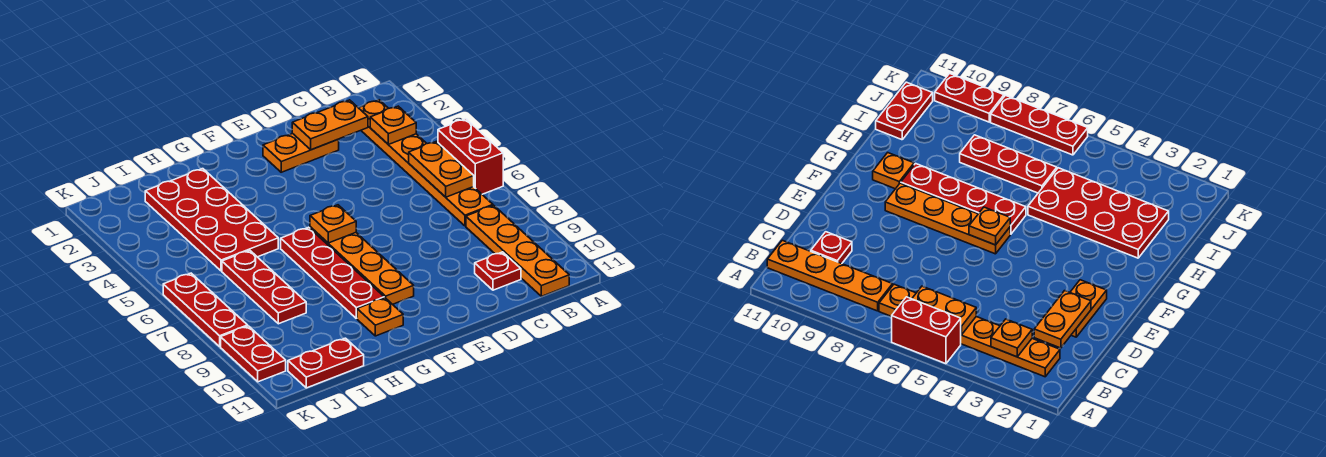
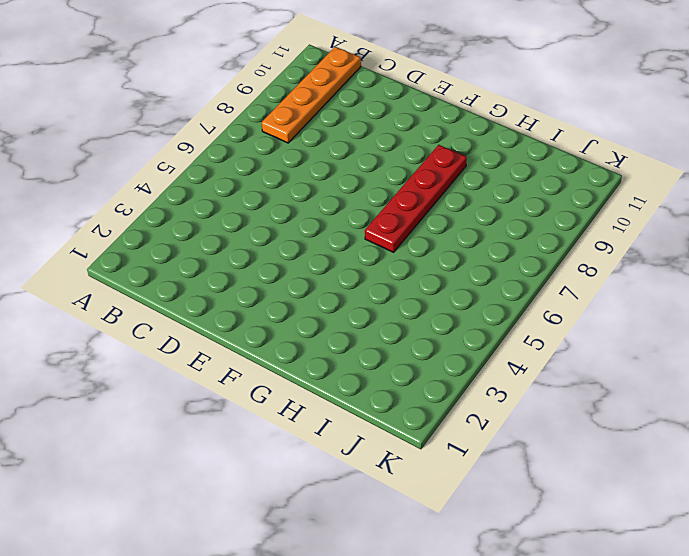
none -> red brick A5:A6 level 1
none -> orange plate B2:B7 level 1
none -> red plate C10 level 1

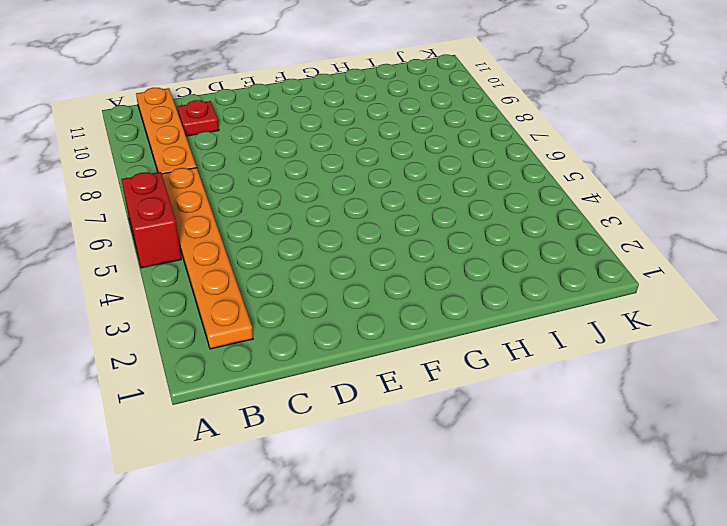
none -> orange plate D2:E2 level 1
none -> orange plate F6:F9 level 1
none -> red plate G6:G9 level 1

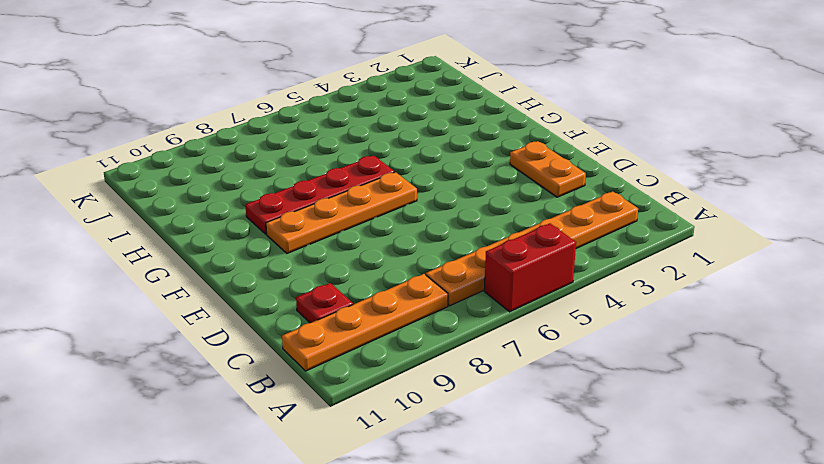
none -> orange plate G10 level 1
none -> red plate H2:I5 level 1
none -> red plate I6:I8 level 1

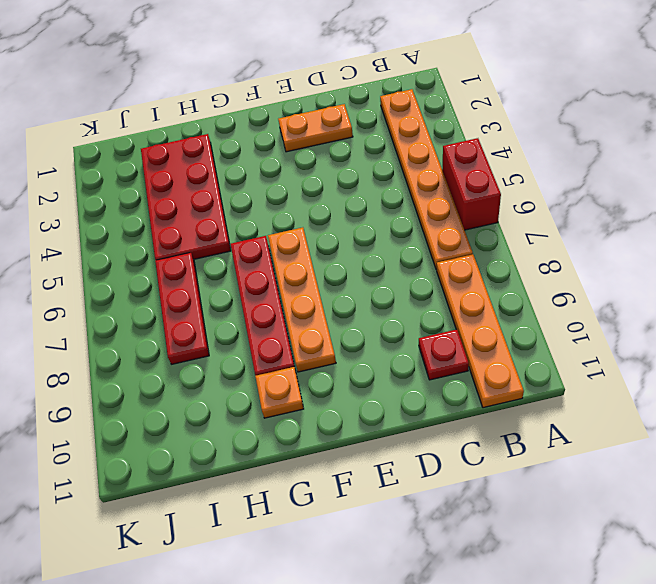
none -> red plate I11:J11 level 1
none -> red plate K6:K8 level 1
none -> red plate K9:K10 level 1

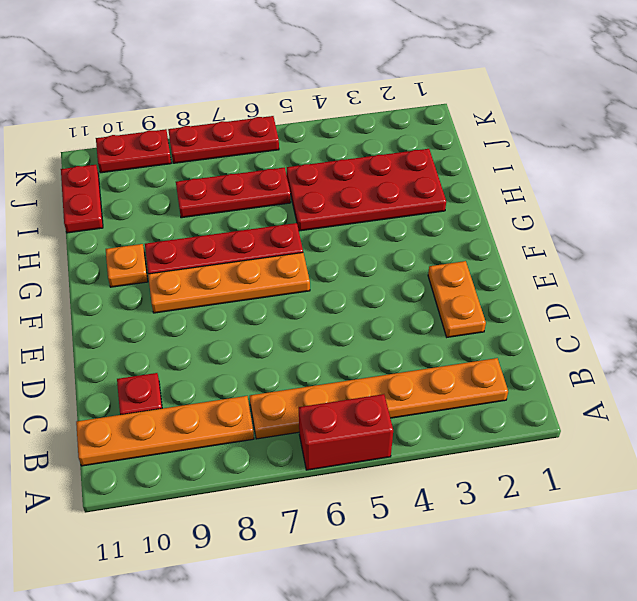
none -> orange plate B3 level 2
none -> orange plate B5:B6 level 2
none -> orange plate C2:D2 level 2

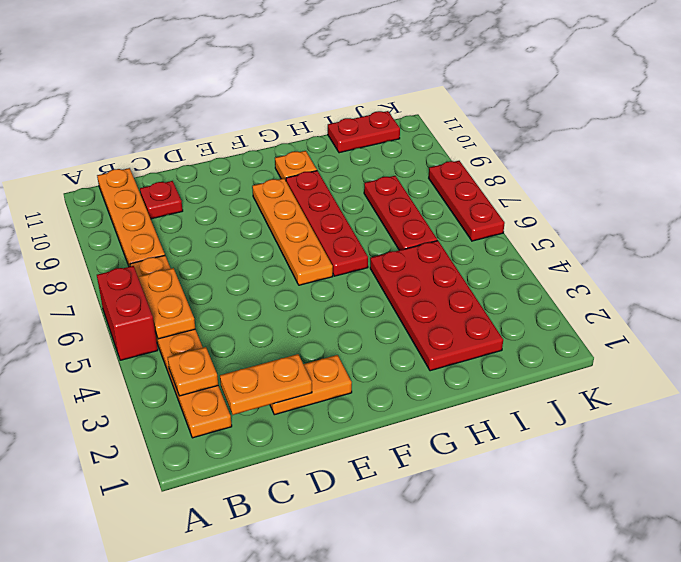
none -> red plate K9:K10 level 1
none -> orange plate F6 level 2

